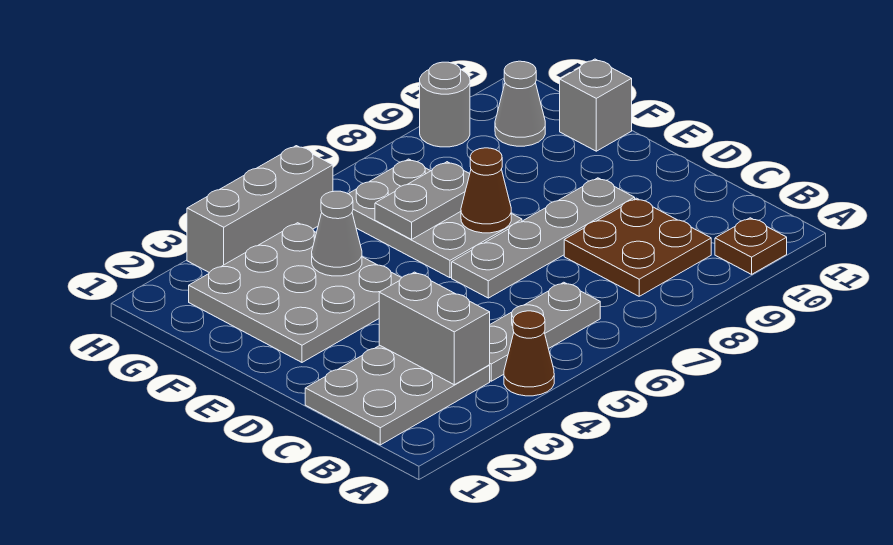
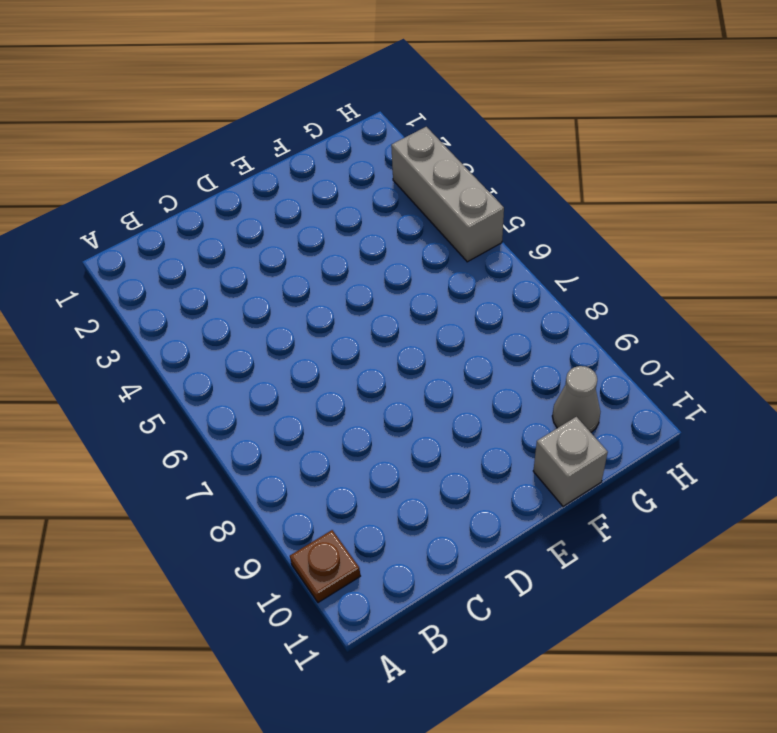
none -> brown cone A4 level 1
none -> grey plate B1:C3 level 1
none -> grey plate B4:B6 level 1

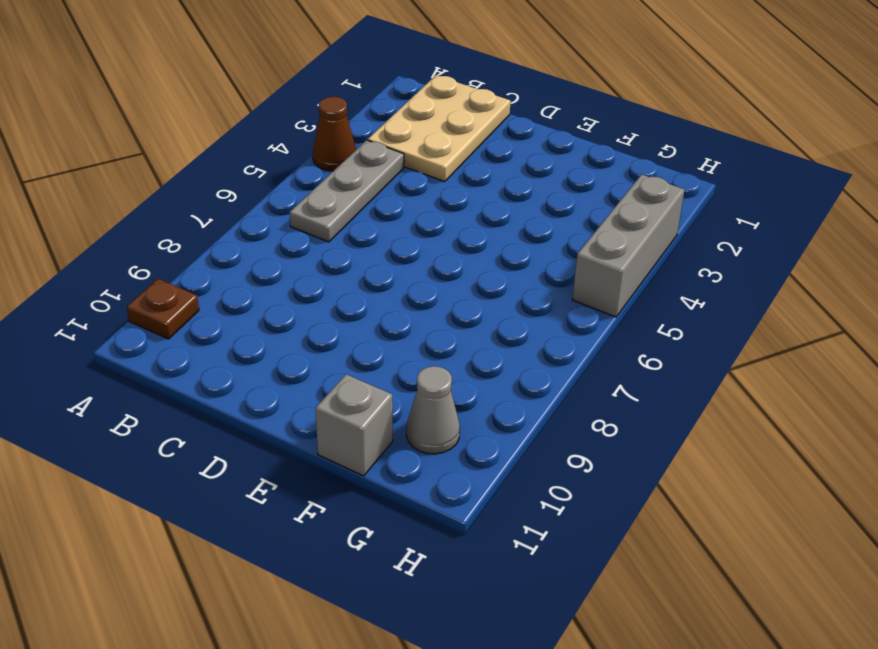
tan plate B1:C3 level 1 -> grey plate B1:C3 level 1
none -> brown plate B8:C9 level 1
none -> grey plate D6:D9 level 1
none -> grey plate E2:G4 level 1

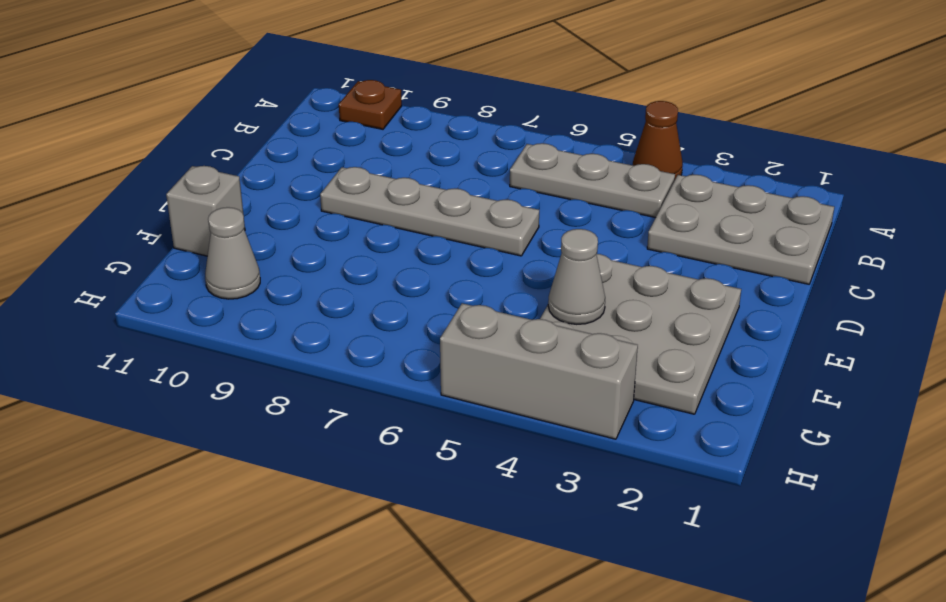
none -> brown plate B8:C9 level 1
none -> grey plate E6:G7 level 1
none -> grey round brick H9 level 1

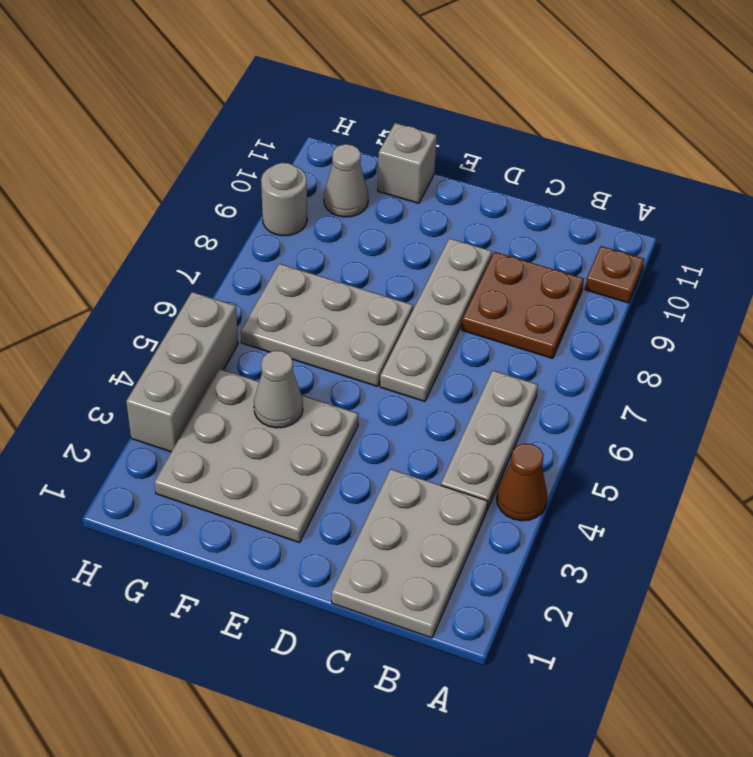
none -> grey brick B3:C3 level 2
none -> brown cone E7 level 2
none -> grey plate F6:F7 level 2

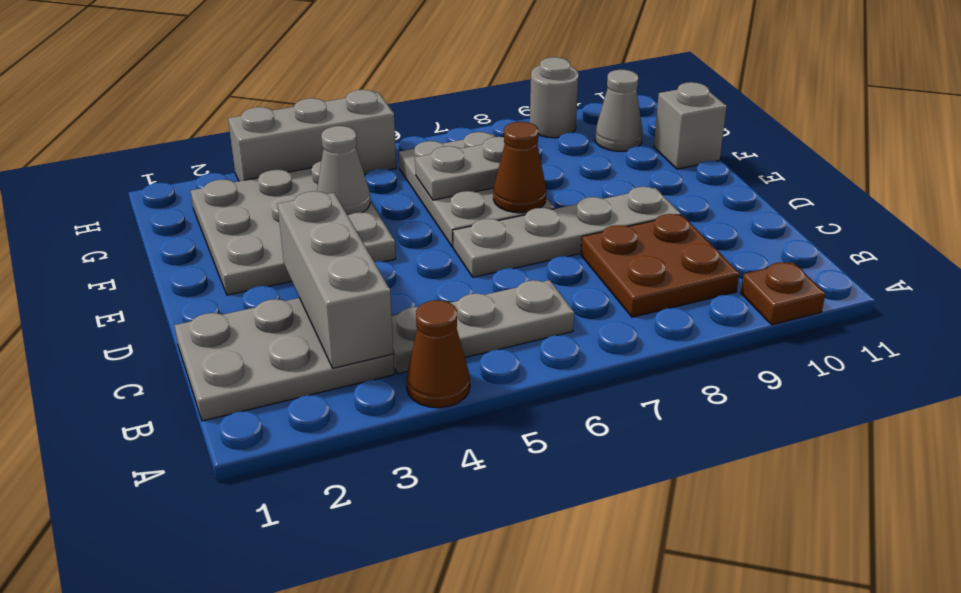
grey brick B3:D3 level 2 -> grey brick B3:C3 level 2

